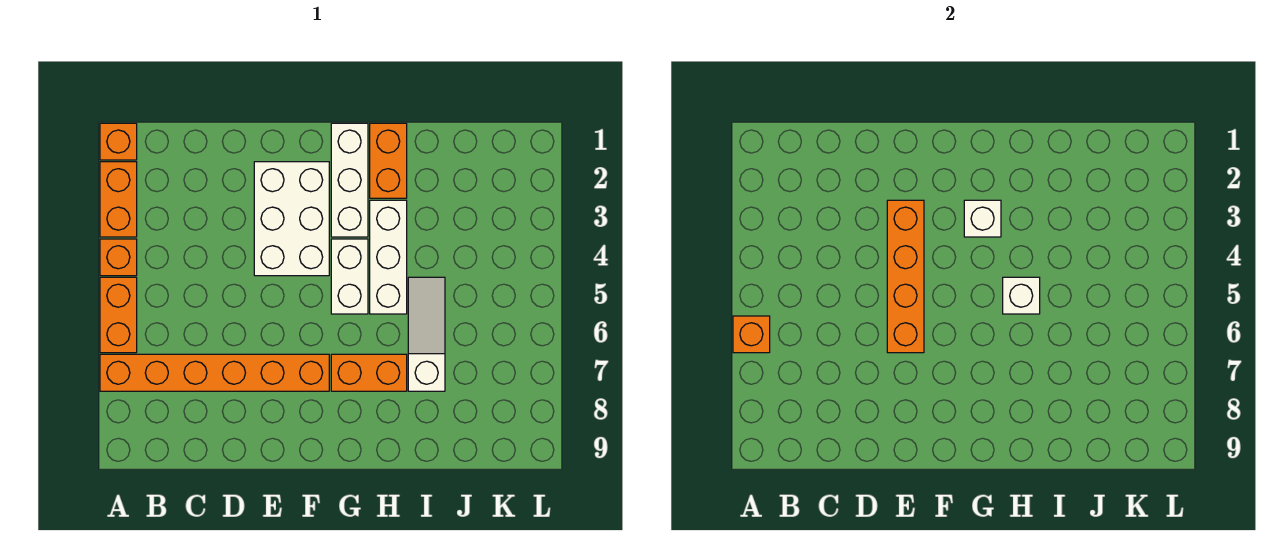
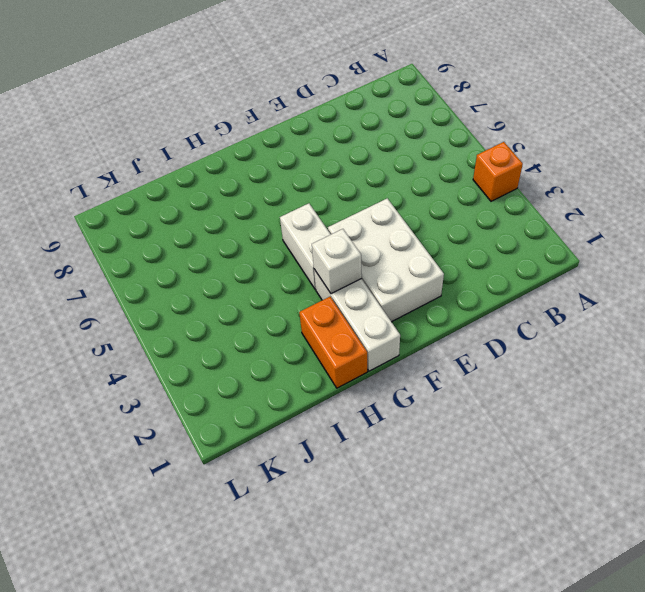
none -> orange brick A1 level 1
none -> orange brick A2:A3 level 1
none -> orange brick A5:A6 level 1

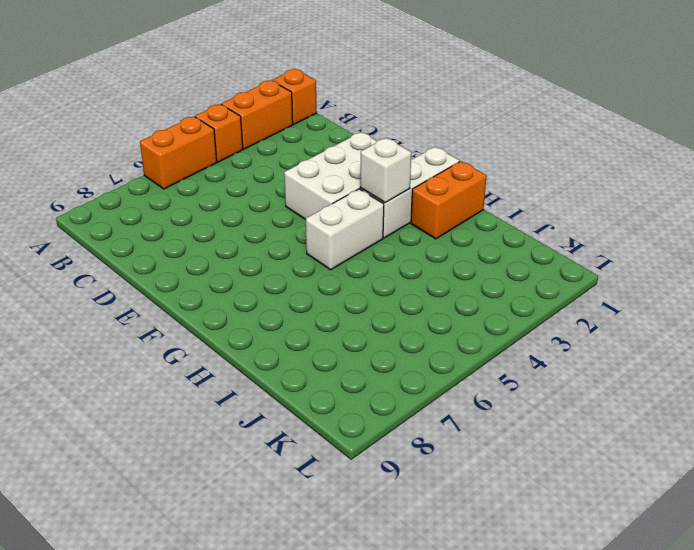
none -> orange brick A7:F7 level 1
none -> orange brick G7:H7 level 1
none -> white brick H3:H5 level 1

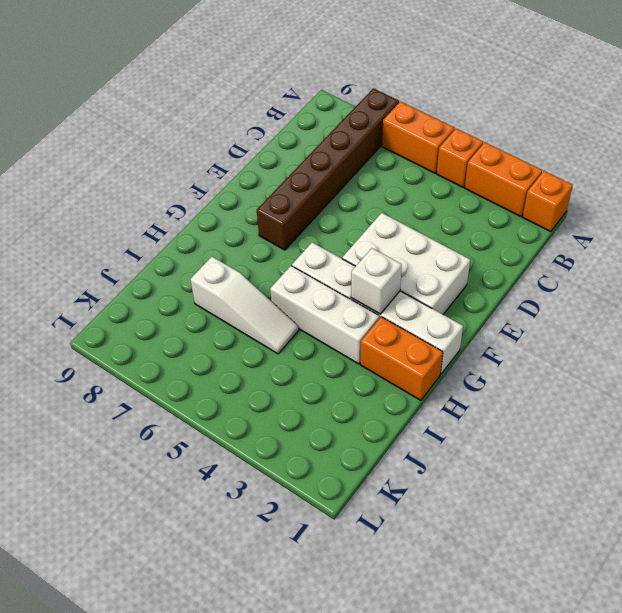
brown brick A7:F7 level 1 -> orange brick A7:F7 level 1
none -> orange brick G7:H7 level 1
none -> orange brick A6 level 2
none -> orange brick E3:E6 level 2

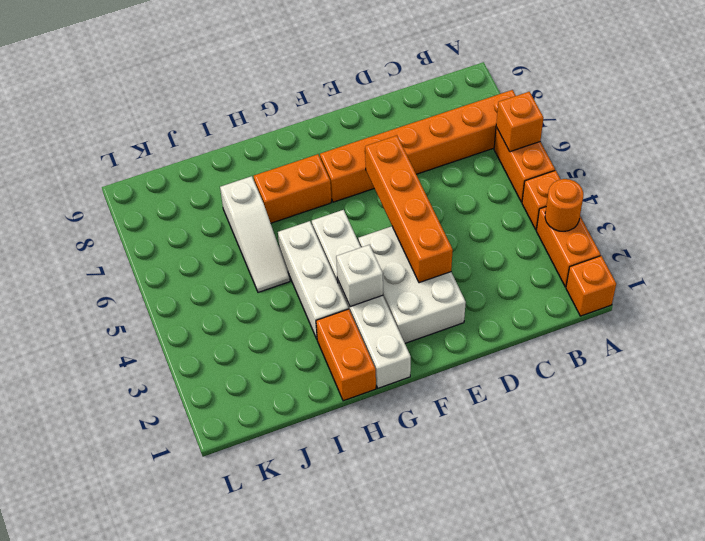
orange round brick A3 level 2 -> none
none -> white brick H5 level 2

